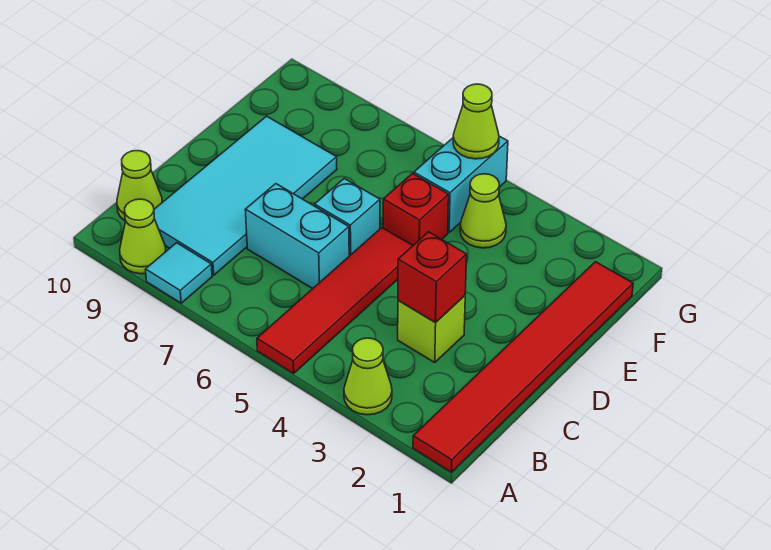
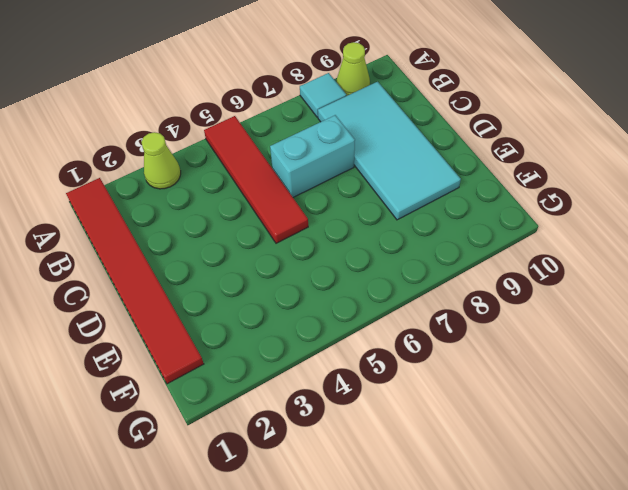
none -> lime cone B10 level 1
none -> lime brick C3 level 1
none -> cyan brick D6 level 1

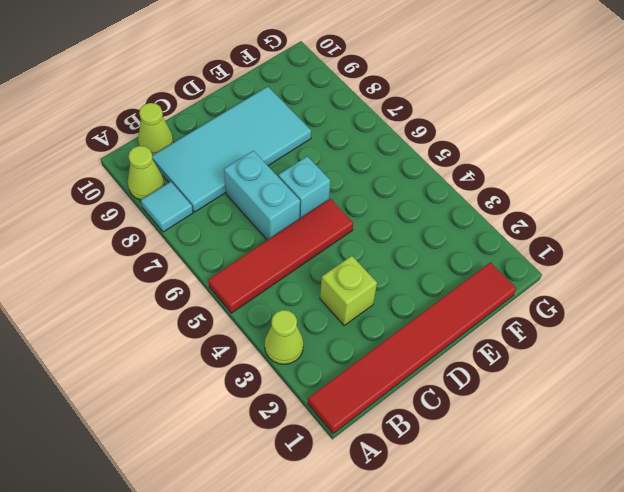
none -> red brick E5 level 1
none -> lime cone F4 level 1
none -> cyan brick F5:G5 level 1

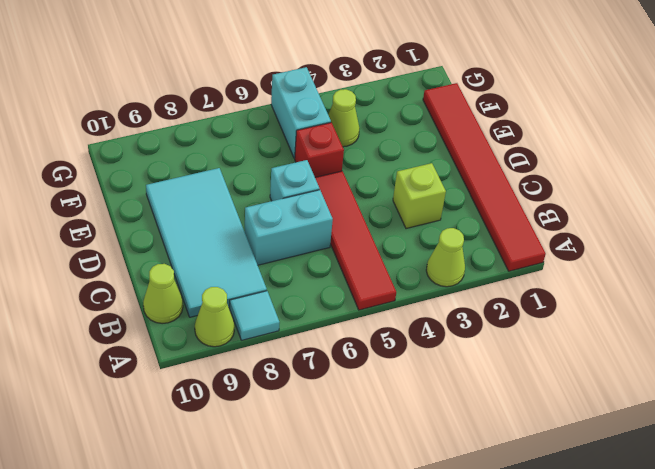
none -> red brick C3 level 2
none -> lime cone G5 level 2

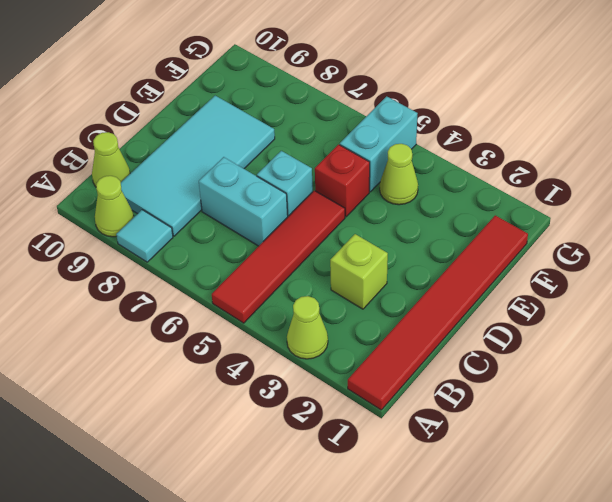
none -> red brick C3 level 2
none -> lime cone G5 level 2

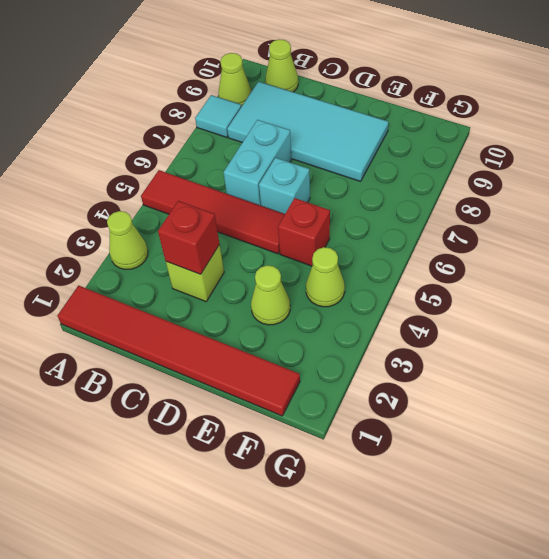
lime cone E3 level 1 -> lime cone G5 level 2
none -> cyan brick F5:G5 level 1

